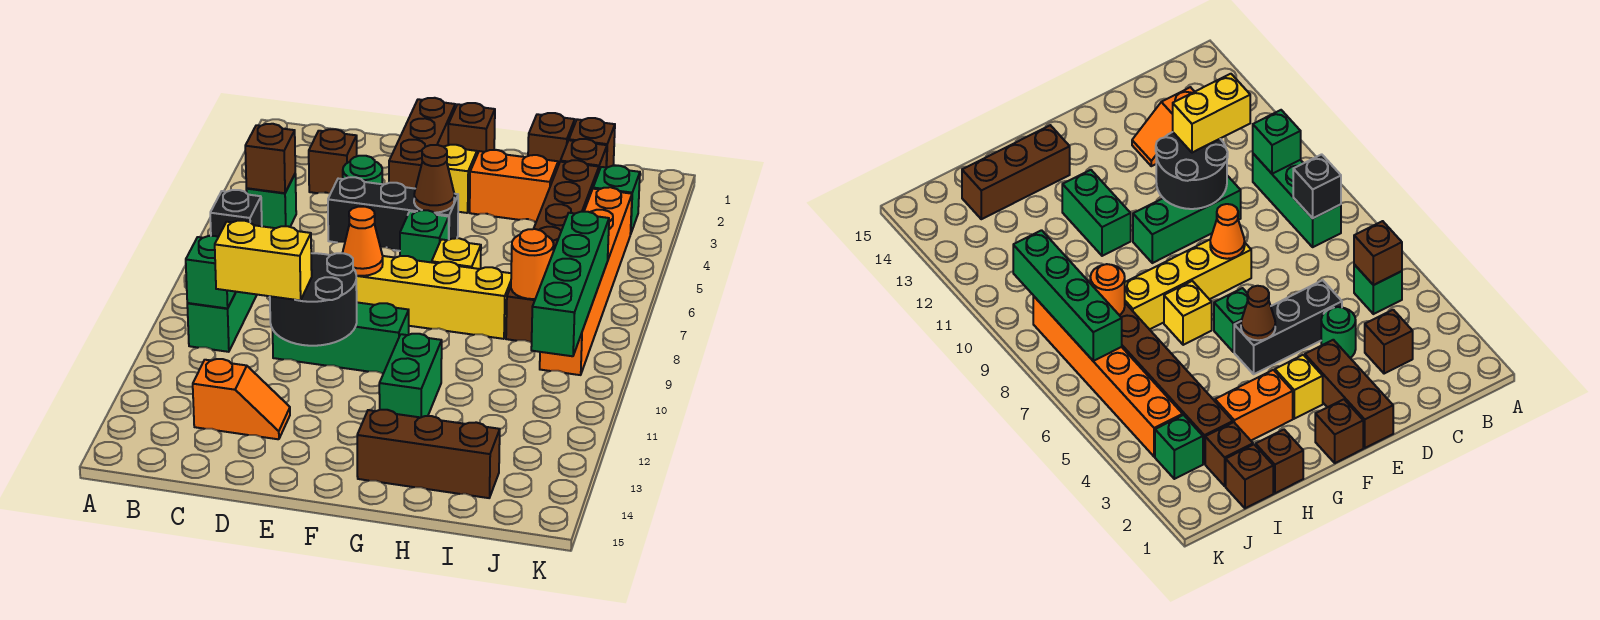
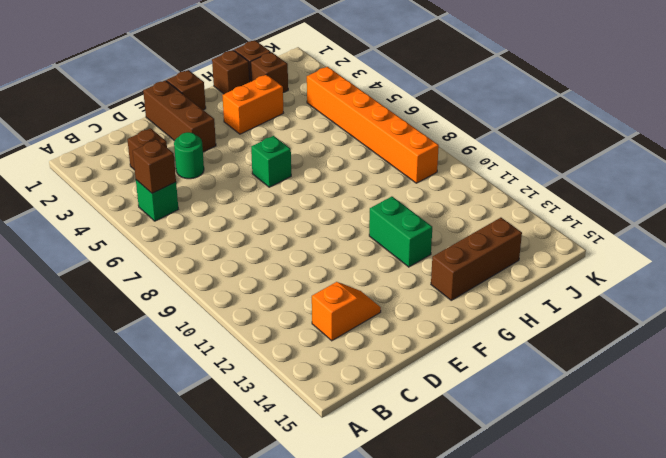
none -> green brick B8:B10 level 1
none -> black brick D5:F5 level 1
none -> green brick D10:F10 level 1
none -> yellow brick E8:H8 level 1

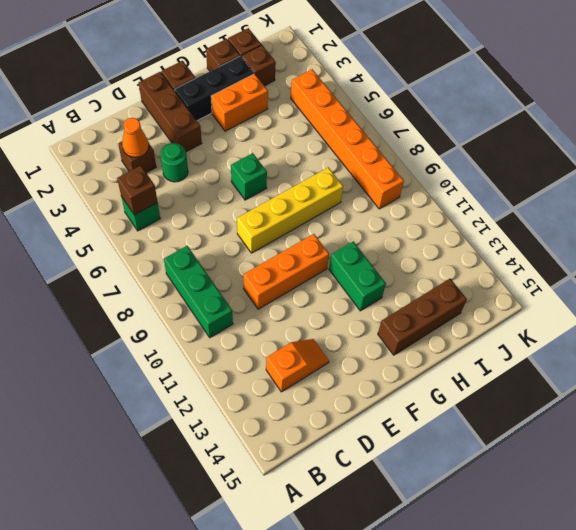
orange cone C3 level 2 -> orange cone E8 level 2
orange brick D10:F10 level 1 -> green brick D10:F10 level 1
black brick F2:H2 level 1 -> black brick D5:F5 level 1
none -> yellow brick F3 level 1
none -> yellow brick G7 level 1
none -> brown brick I3:I8 level 1
none -> green brick J3 level 1

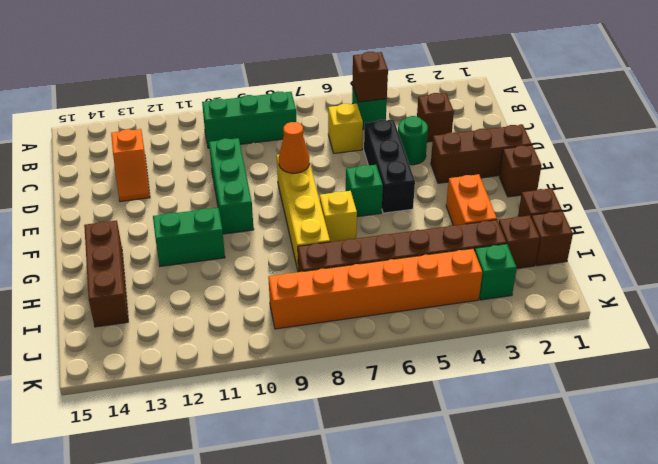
yellow brick C6 level 1 -> yellow brick F3 level 1
none -> black brick B8 level 2
none -> green brick B10 level 2
none -> black round brick D10:E11 level 2
none -> brown cone F5 level 2

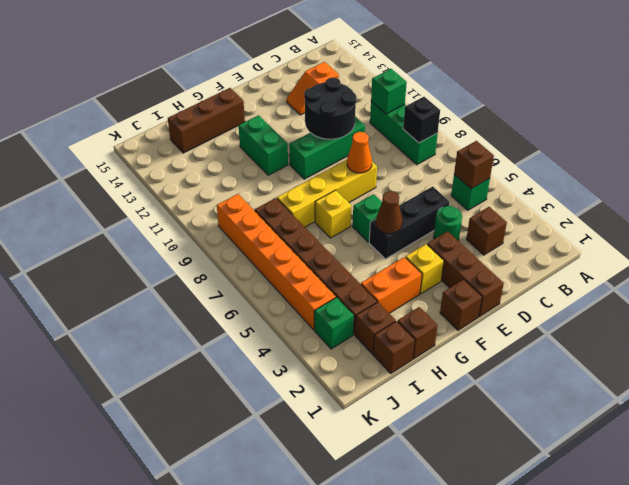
none -> orange round brick I8 level 2
none -> green brick J7:J10 level 2
none -> yellow brick C11:D11 level 3

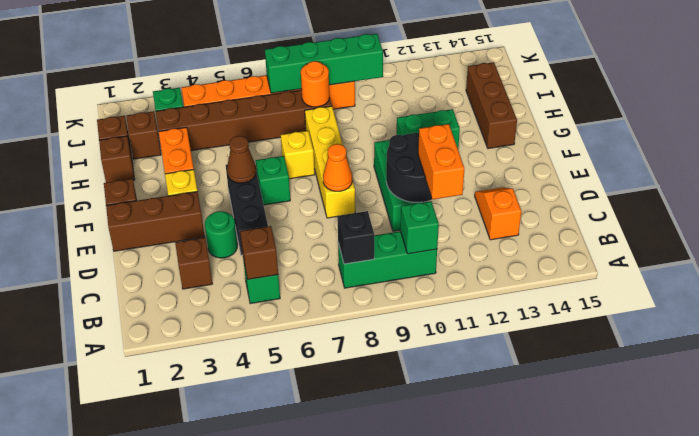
orange brick C11:D11 level 3 -> yellow brick C11:D11 level 3

